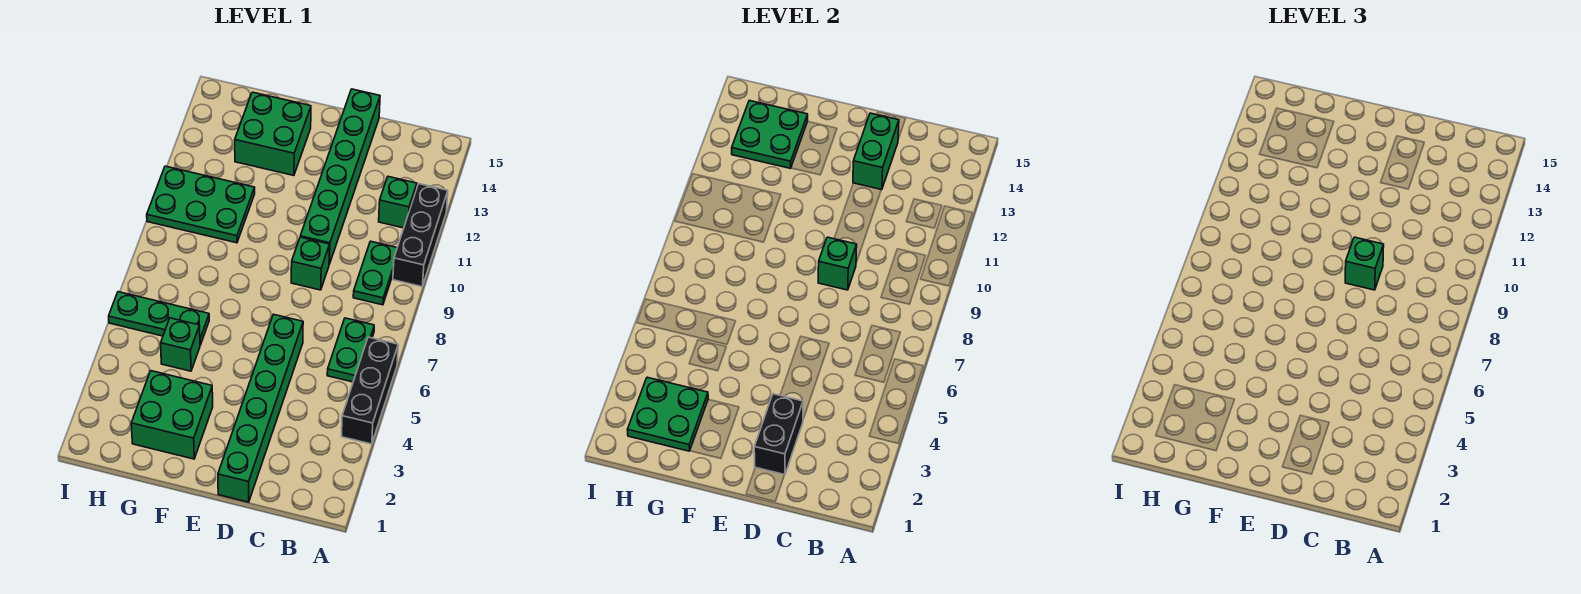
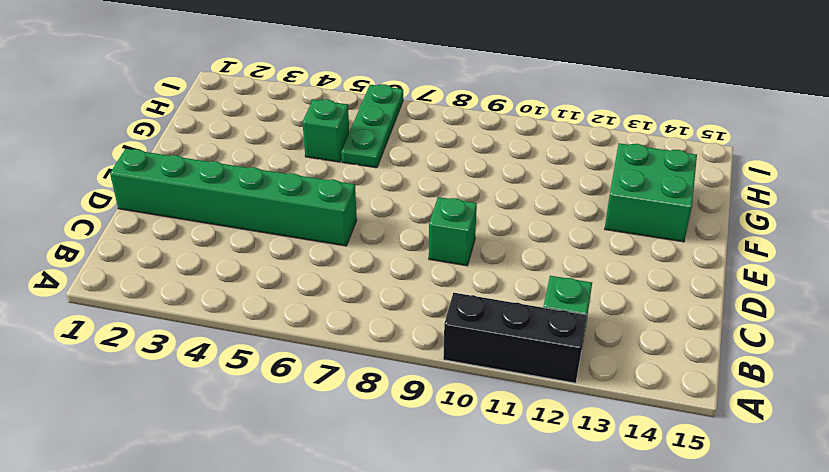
none -> black brick A4:A6 level 1
none -> green plate B6:B7 level 1
none -> green plate B9:B10 level 1

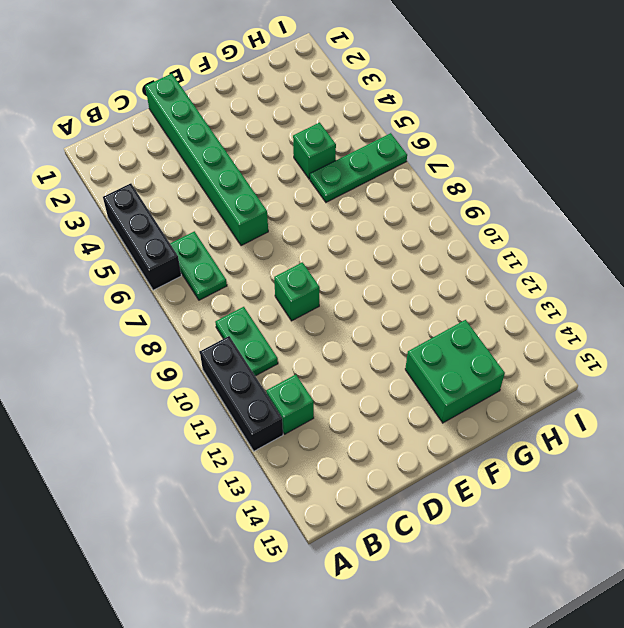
none -> green brick D10:D15 level 1
none -> green brick F2:G3 level 1
none -> green plate G10:I11 level 1

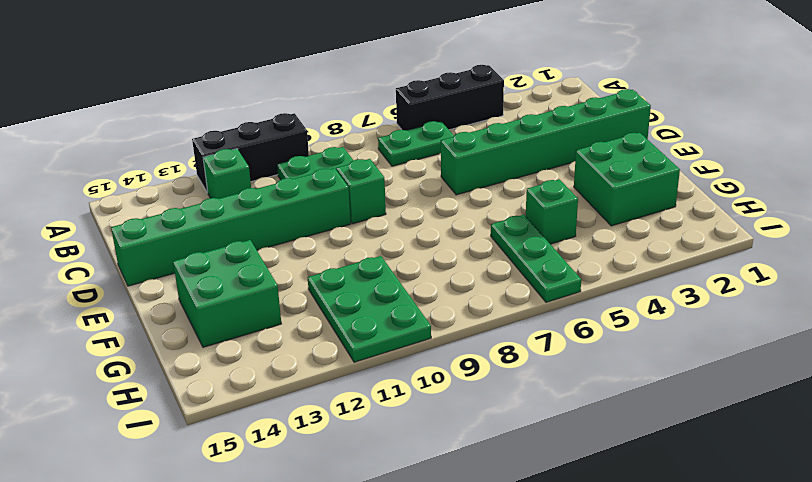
none -> black brick D2:D3 level 2
none -> green brick D9 level 2
none -> green brick D13:D14 level 2

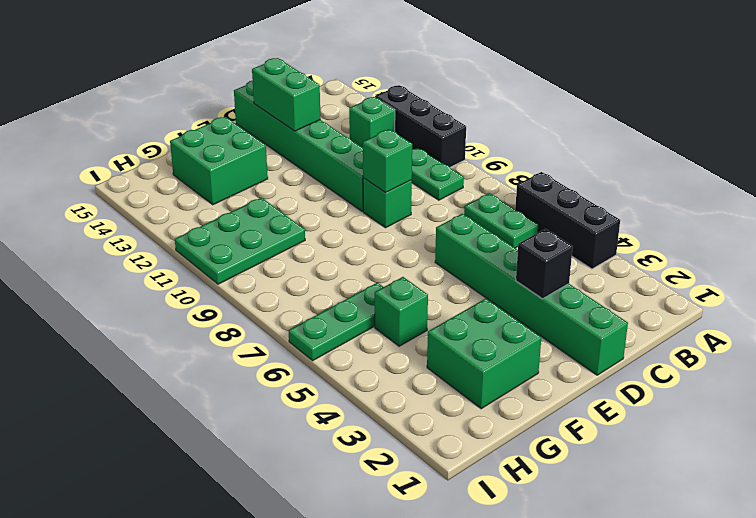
black brick D3 level 2 -> black brick D2:D3 level 2
none -> green plate G2:H3 level 2
none -> green plate G13:H14 level 2
none -> green brick D9 level 3

